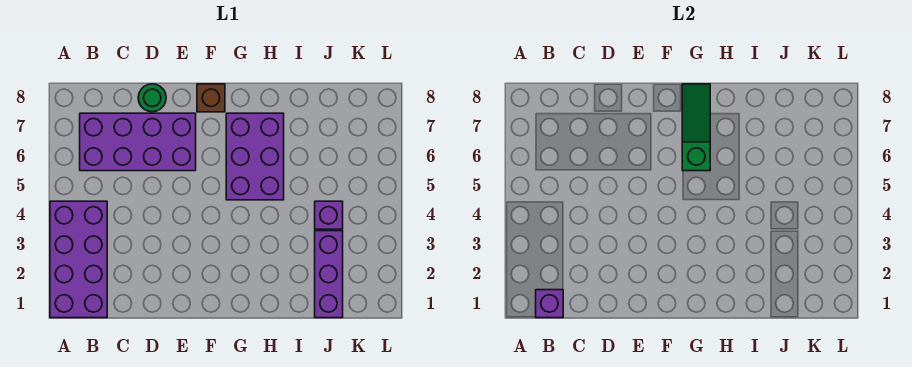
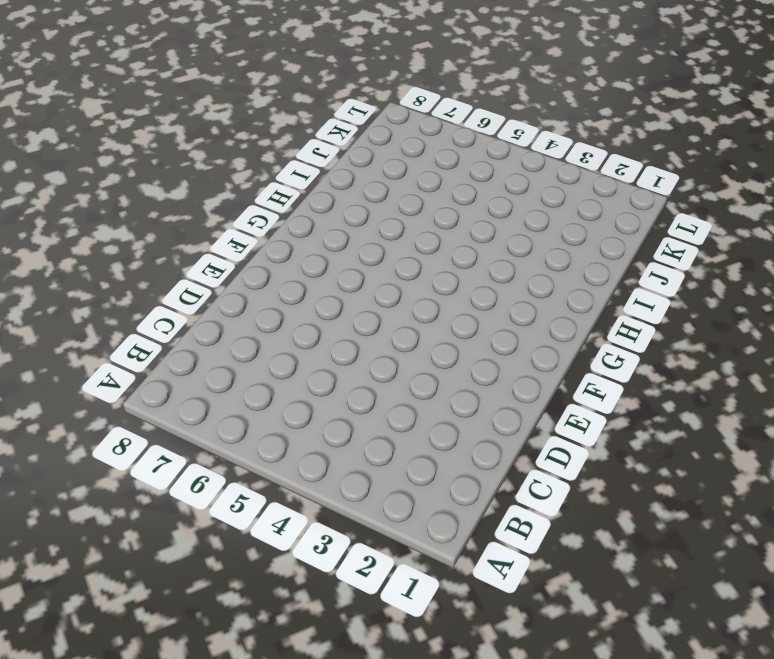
none -> purple brick A1:B4 level 1
none -> purple brick B6:E7 level 1

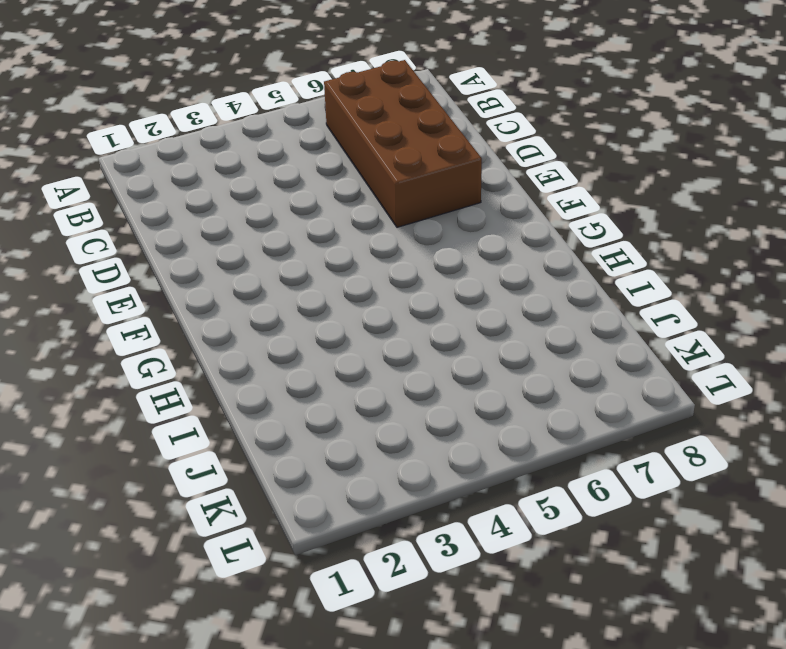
brown brick B6:E7 level 1 -> purple brick B6:E7 level 1
none -> purple brick A1:B4 level 1
none -> green round brick D8 level 1

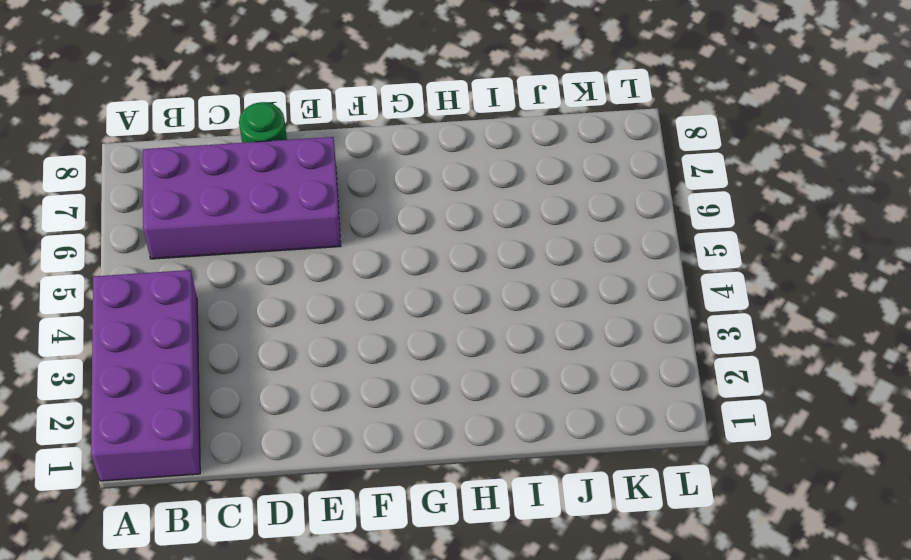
none -> brown brick F8 level 1
none -> purple brick G5:H7 level 1

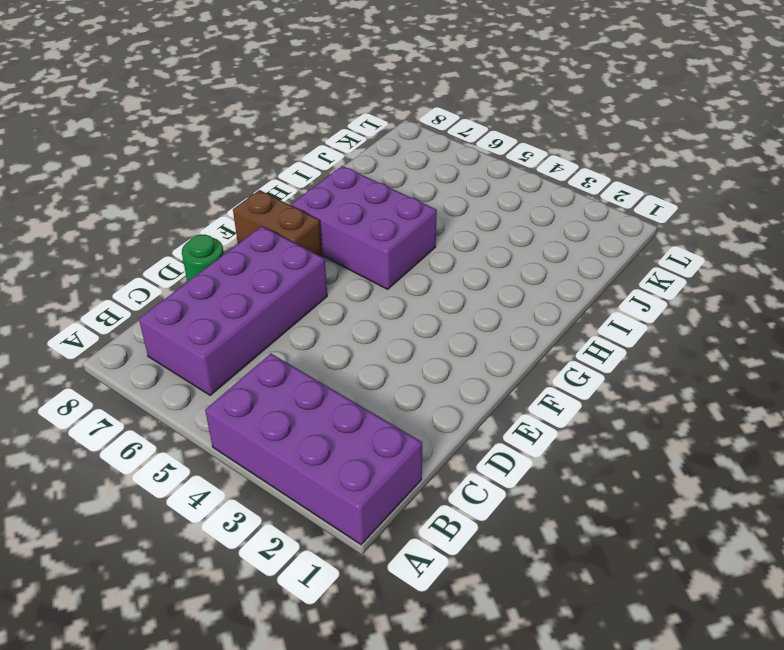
brown brick F7:F8 level 1 -> brown brick F8 level 1
none -> purple brick J1:J3 level 1
none -> purple brick J4 level 1

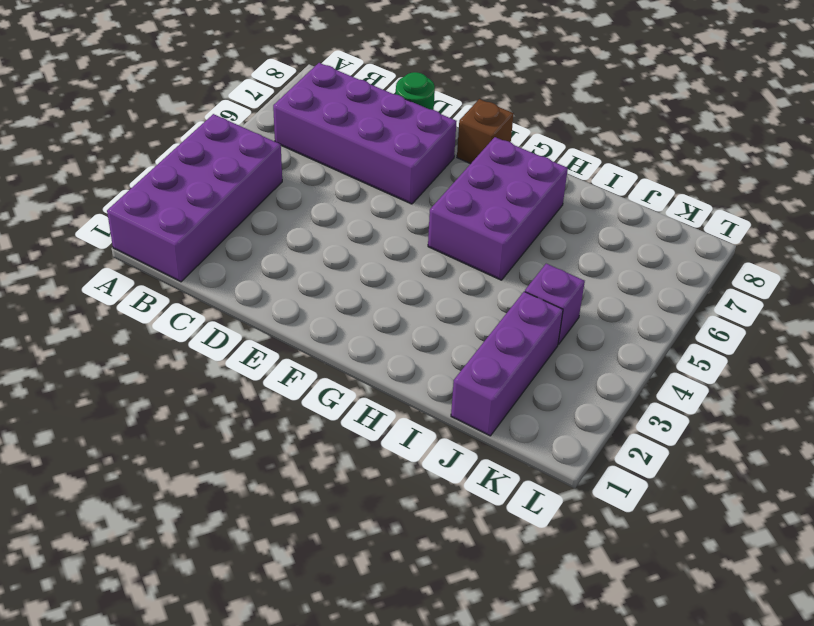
none -> purple brick B1 level 2
none -> green slope G6:G8 level 2 top 6

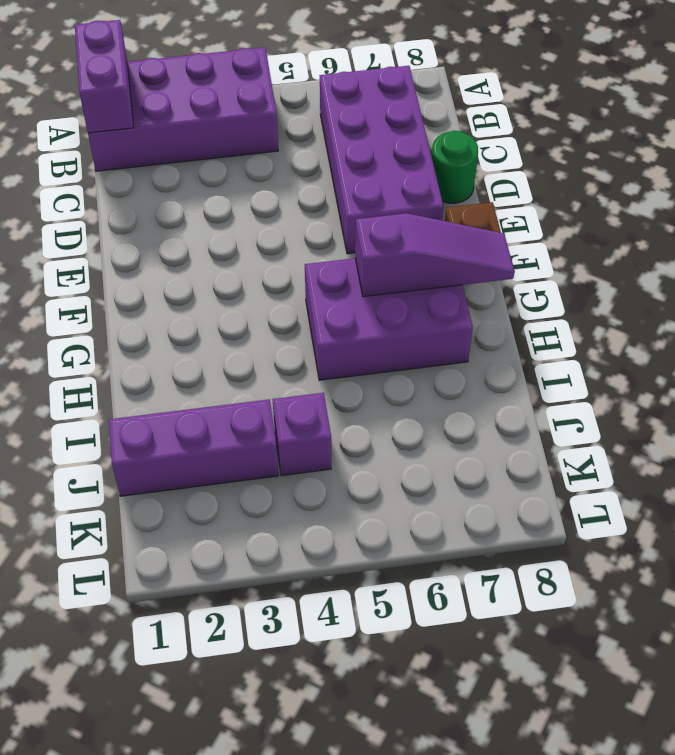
purple brick A1:B1 level 2 -> purple brick B1 level 2
purple slope G6:G8 level 2 top 6 -> green slope G6:G8 level 2 top 6

